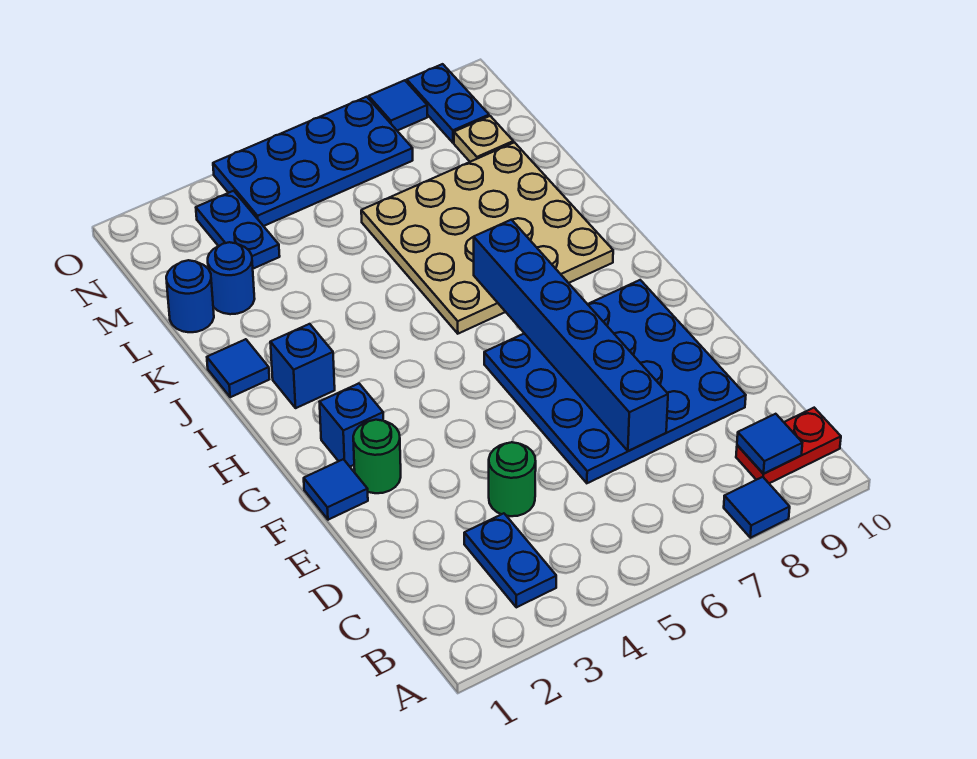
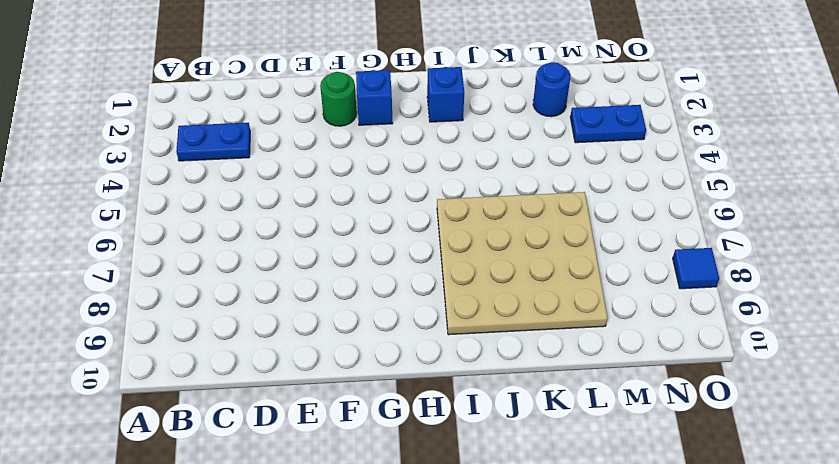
none -> blue tile A8 level 1
none -> red plate B9:B10 level 1
none -> green round brick D4 level 1

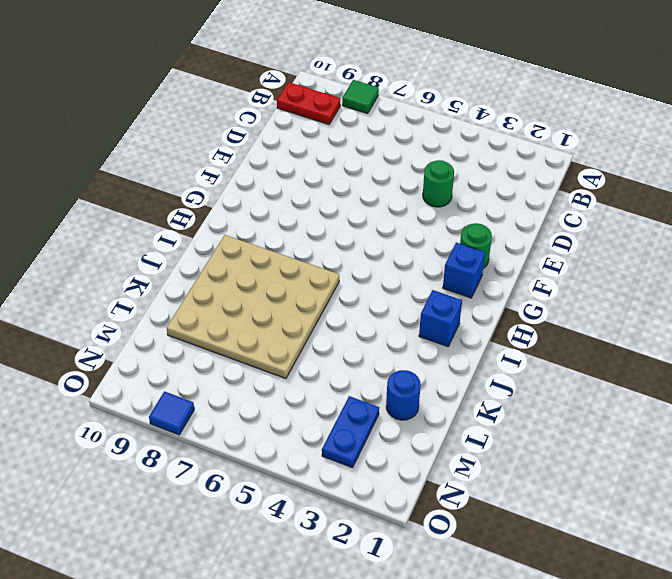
green tile A8 level 1 -> blue tile A8 level 1
none -> blue plate B3:C3 level 1
none -> blue plate D6:G9 level 1
none -> blue tile F1 level 1

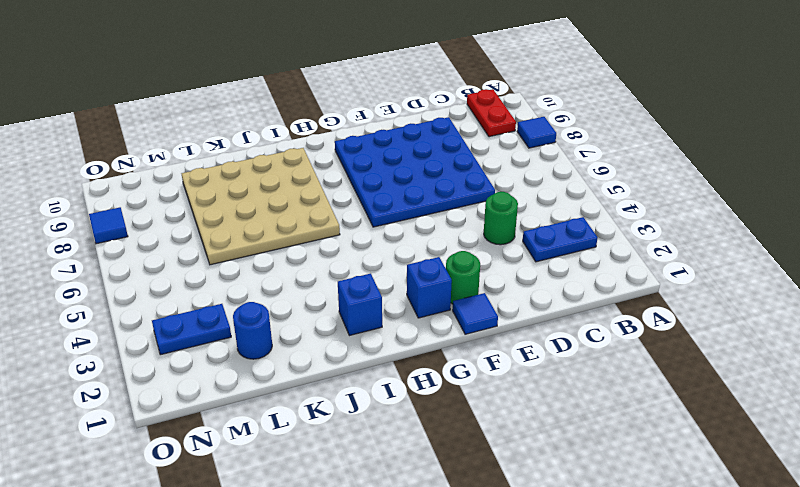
none -> blue tile J1 level 1
none -> blue round brick L1 level 1
none -> tan plate M9 level 1

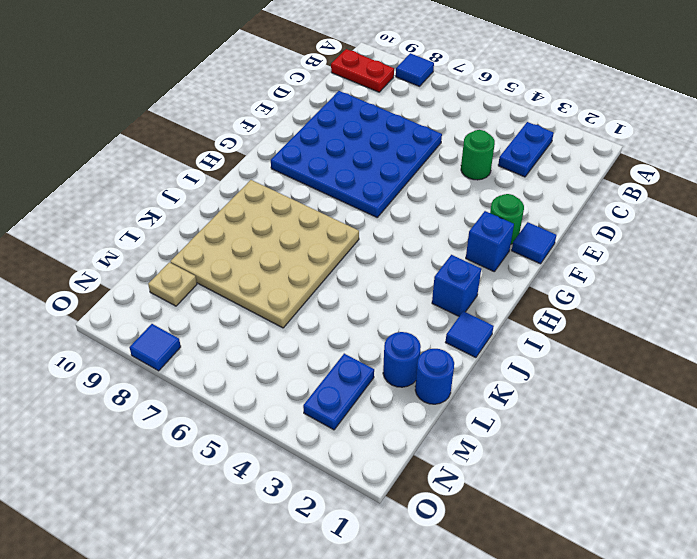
none -> blue plate N4:O7 level 1
none -> blue plate N9:O9 level 1
none -> blue tile B9 level 2

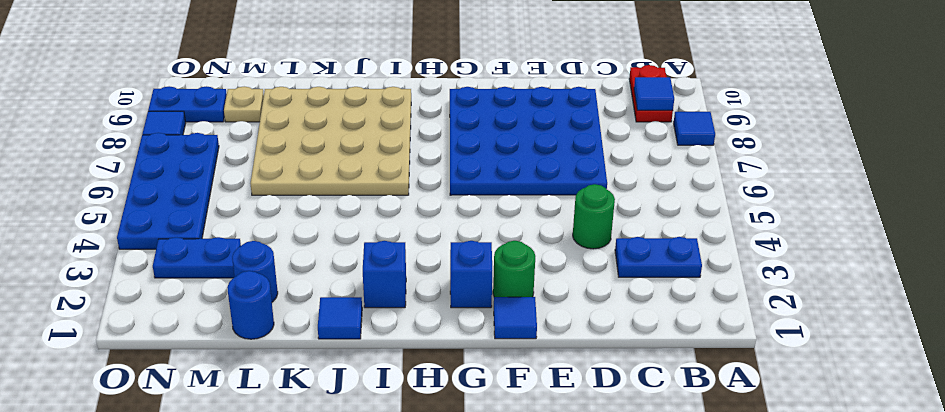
none -> blue brick D7:I7 level 2

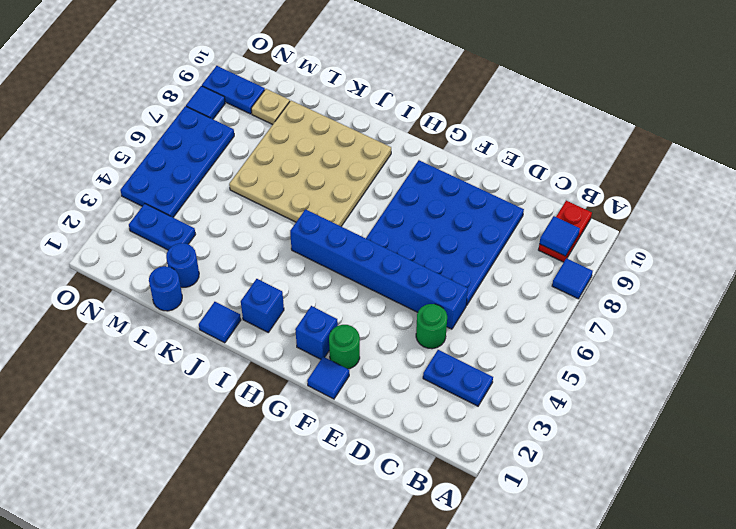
blue brick D5:I5 level 1 -> blue brick D7:I7 level 2

